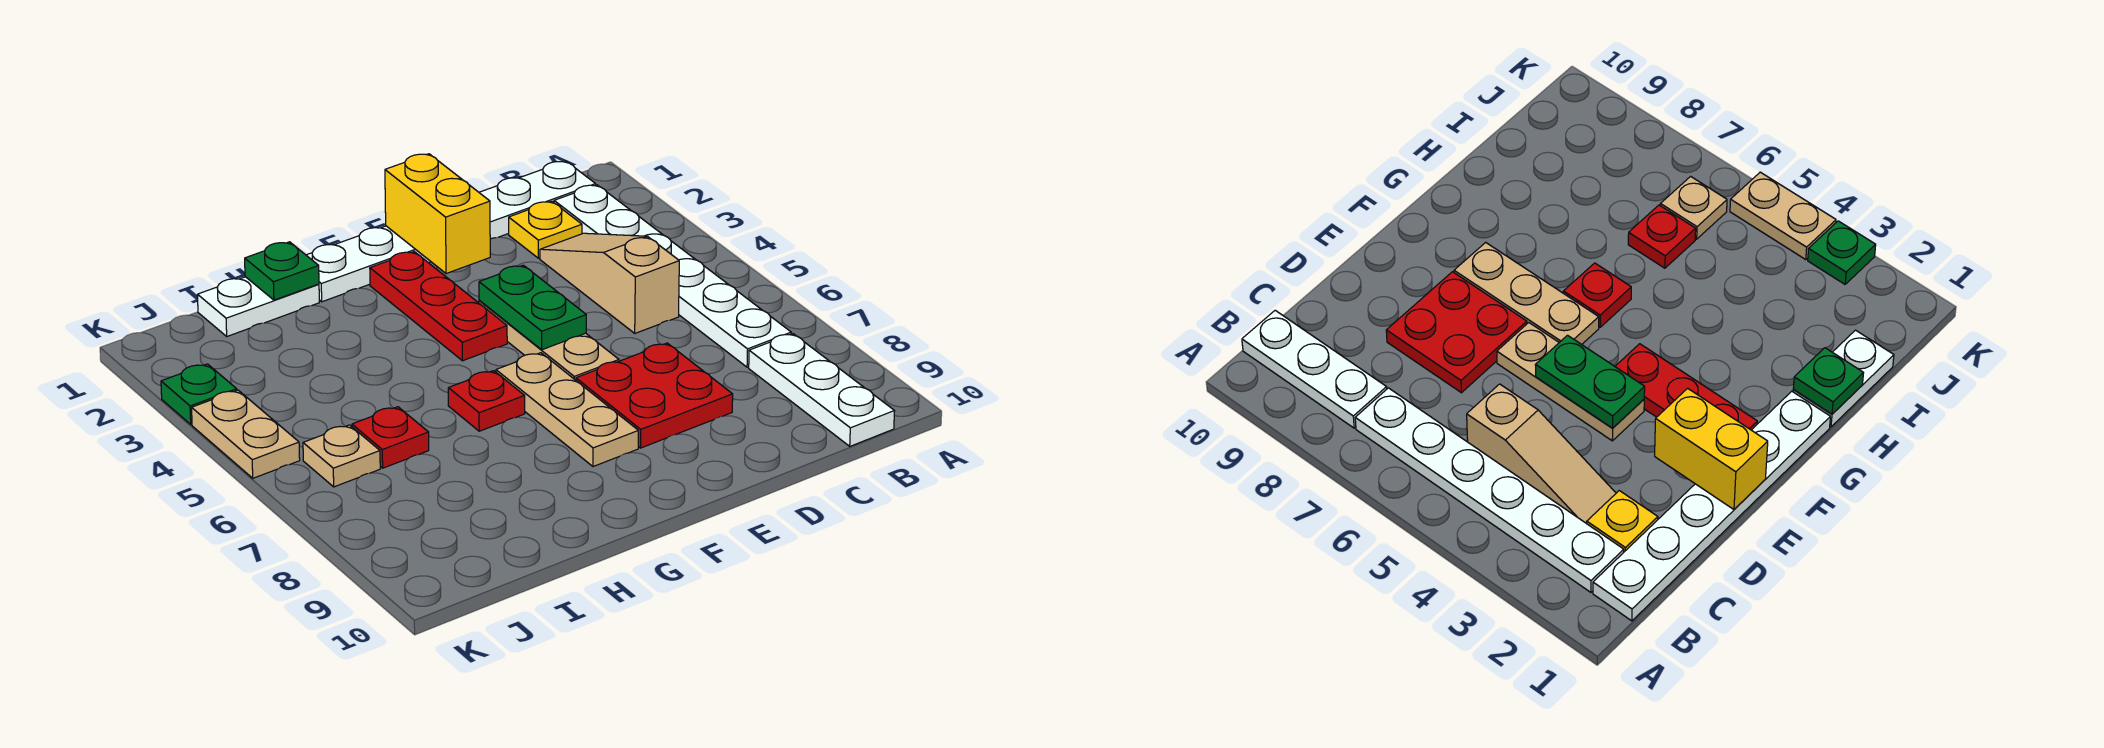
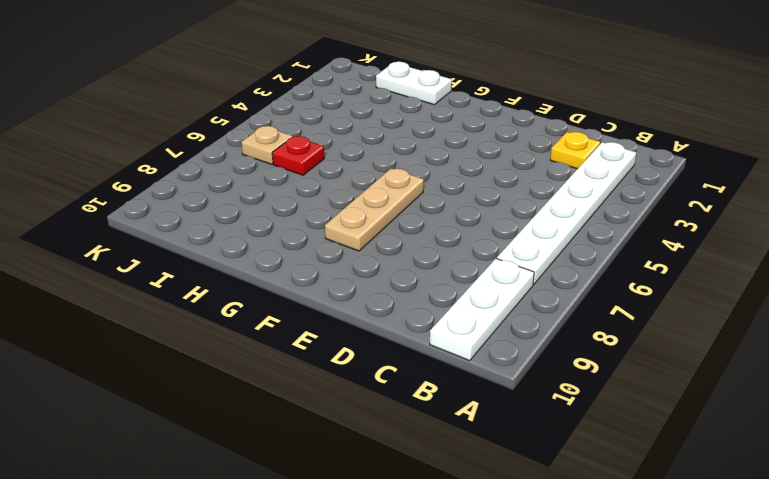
none -> white plate B1:G1 level 1
none -> tan slope C3:C5 level 1 top 5
none -> red plate D7:E8 level 1

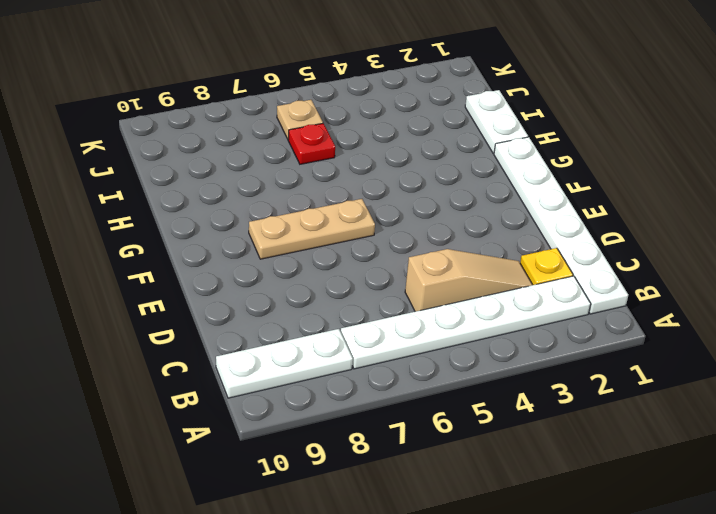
none -> red plate D7:E8 level 1
none -> tan plate E4:E6 level 1
none -> red plate F2:F4 level 1

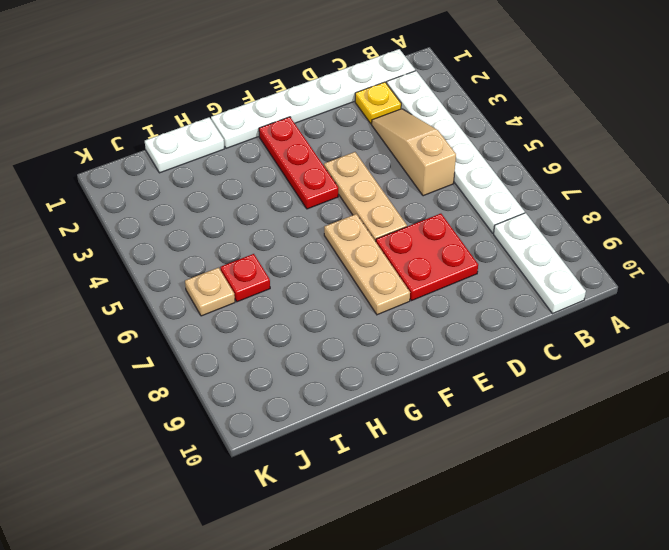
none -> red plate G6 level 1
none -> green plate K3 level 1
none -> tan plate K4:K5 level 1

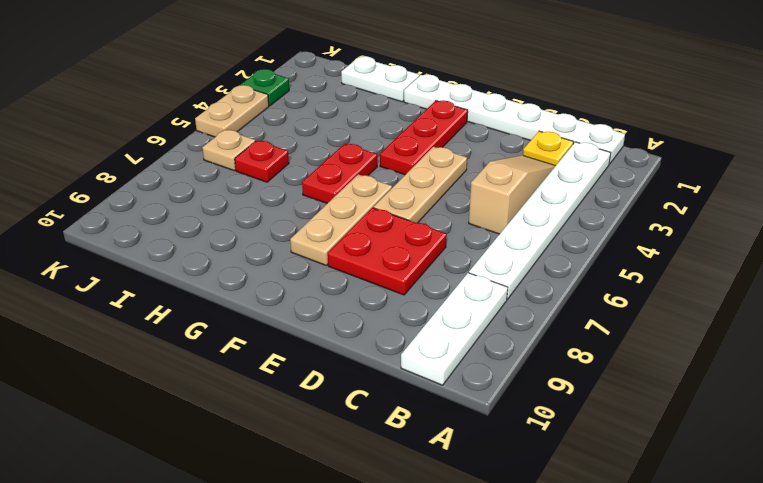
red plate G5:G6 level 1 -> red plate G6 level 1
none -> yellow brick E1:E2 level 2
none -> green plate E4:E5 level 2
none -> green plate H1 level 2

